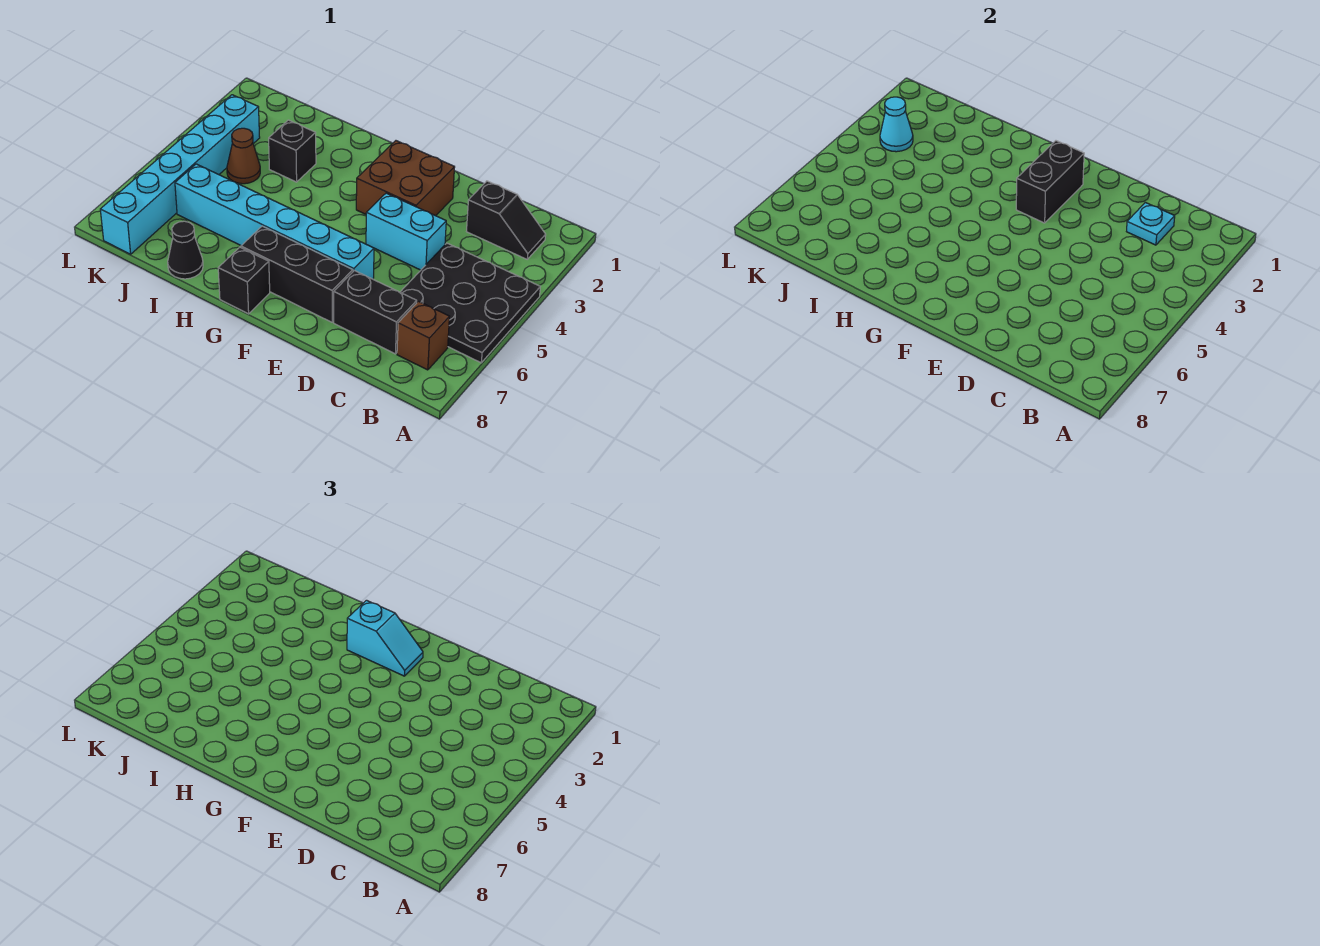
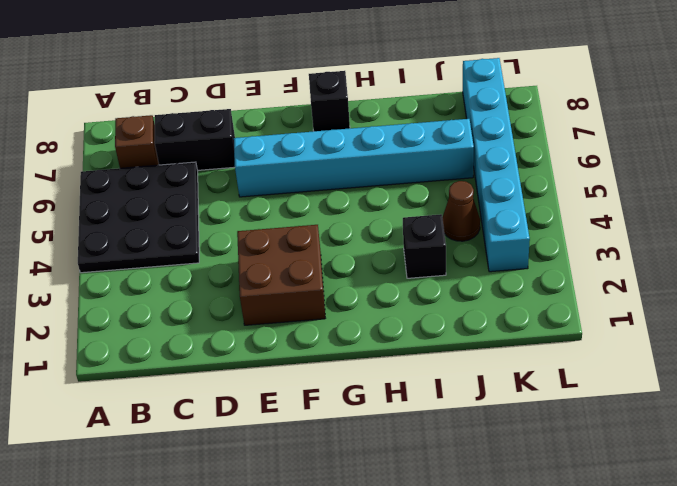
none -> black slope B2:C2 level 1 top C
none -> cyan brick D4:E4 level 1
none -> black brick E7:G7 level 1

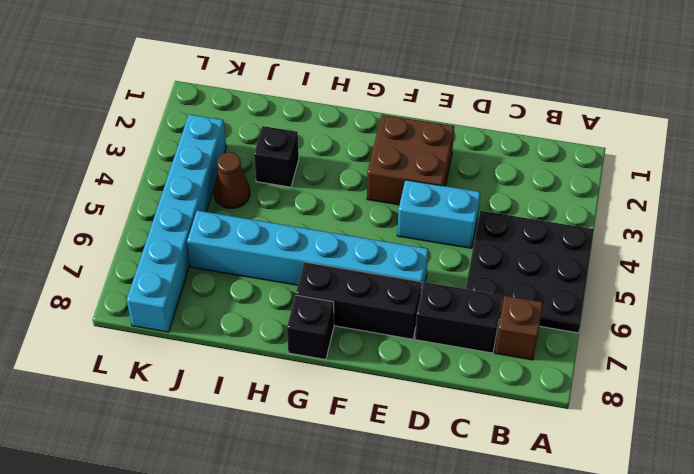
none -> black slope B2:C2 level 1 top C
none -> black cone I8 level 1
none -> cyan plate C2 level 2

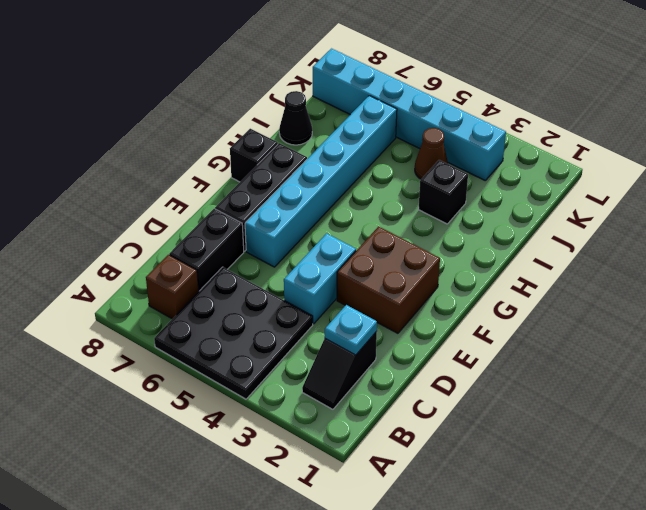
none -> black brick F2:F3 level 2
none -> cyan cone K3 level 2
none -> cyan slope F2:G2 level 3 top G

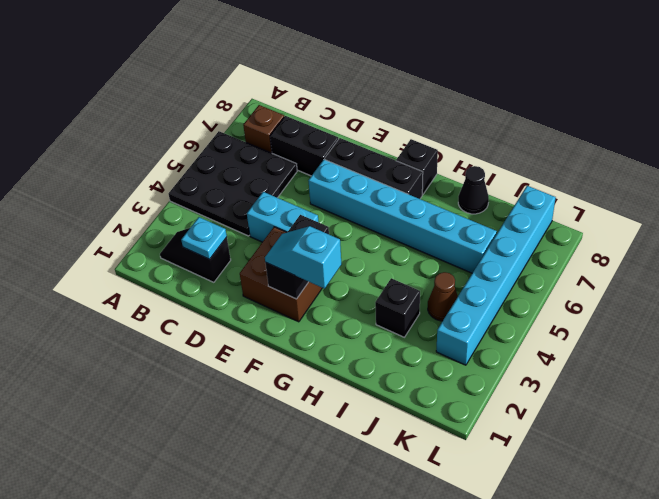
none -> cyan cone K3 level 2

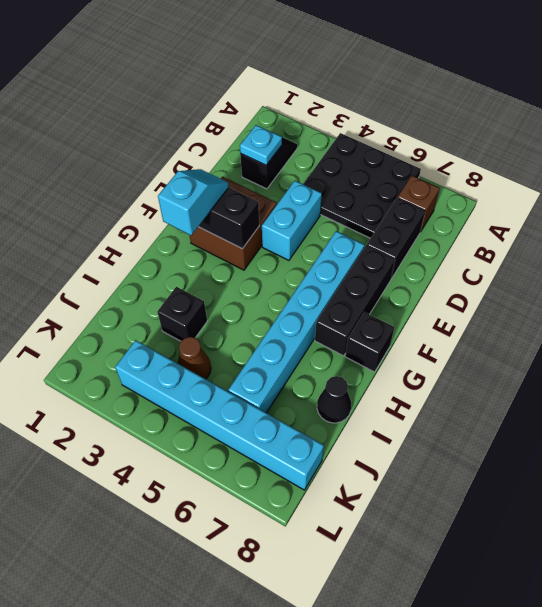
none -> cyan cone K3 level 2

